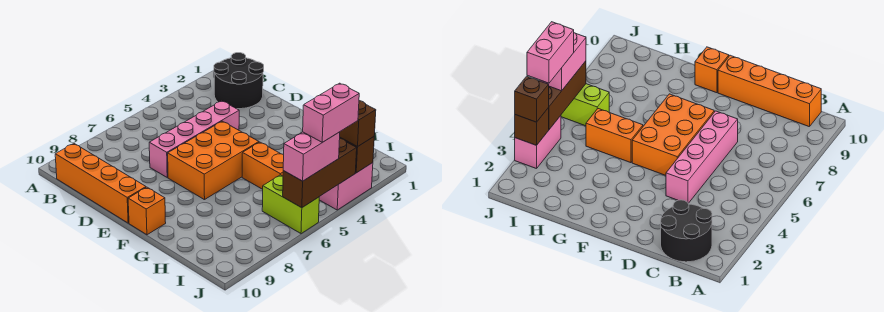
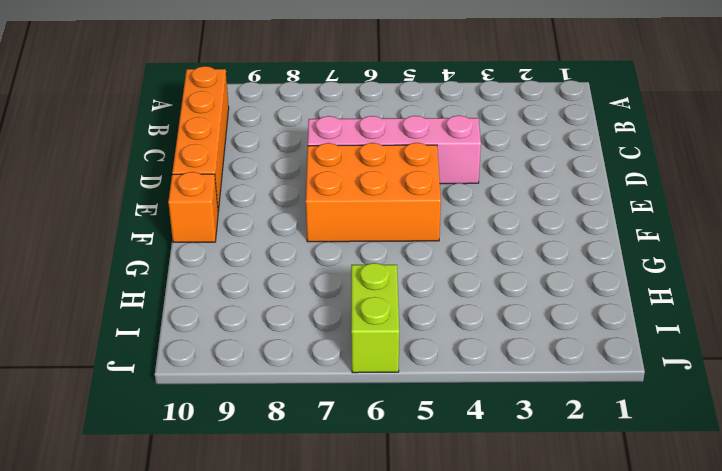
none -> black round brick B1:C2 level 1
none -> orange brick G5:H5 level 1
none -> pink brick J3:J4 level 1

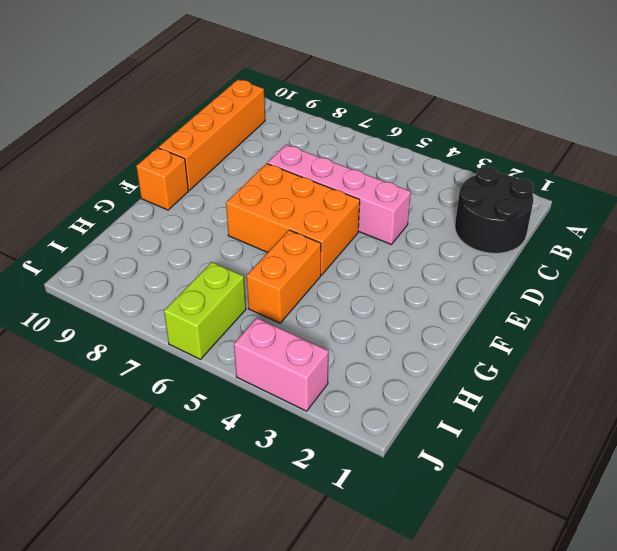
none -> brown brick J3 level 2
none -> brown brick J4:J6 level 2
none -> brown brick J3 level 3

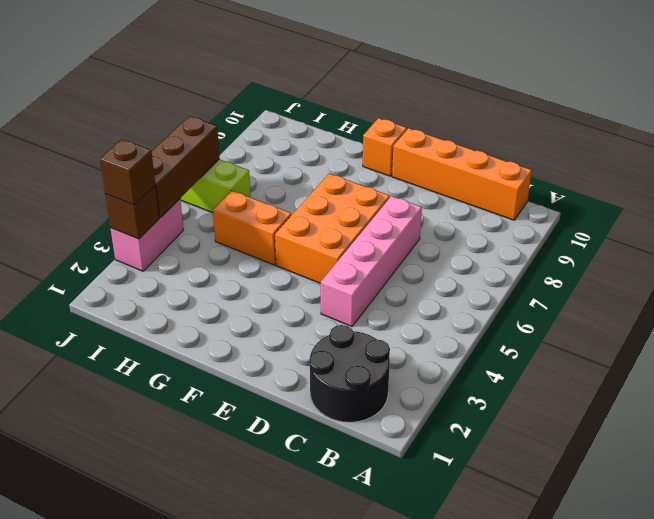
none -> pink brick J5:J6 level 3
none -> pink brick J4:J5 level 4

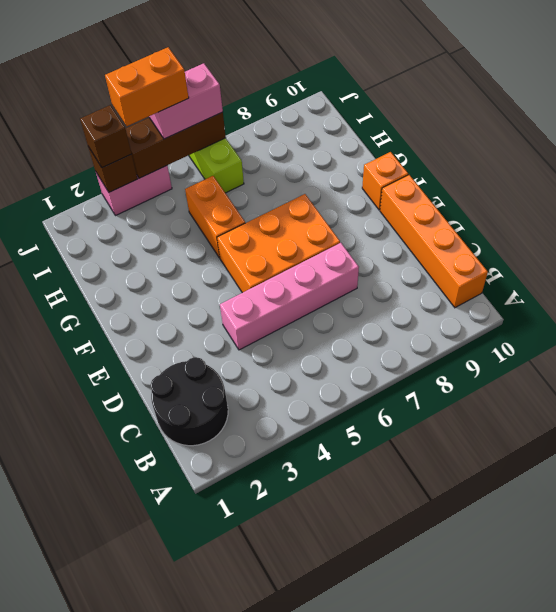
orange brick J4:J5 level 4 -> pink brick J4:J5 level 4

